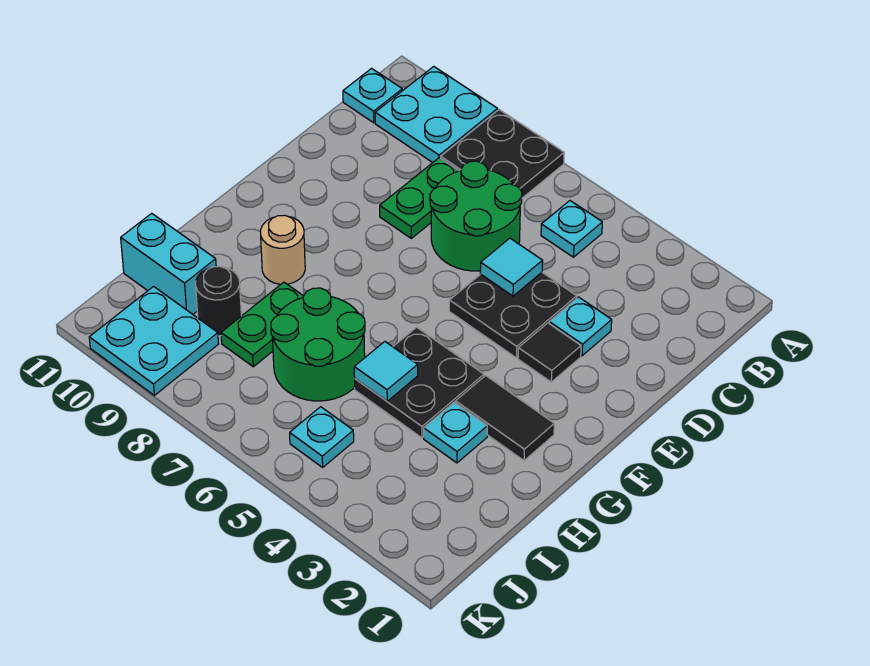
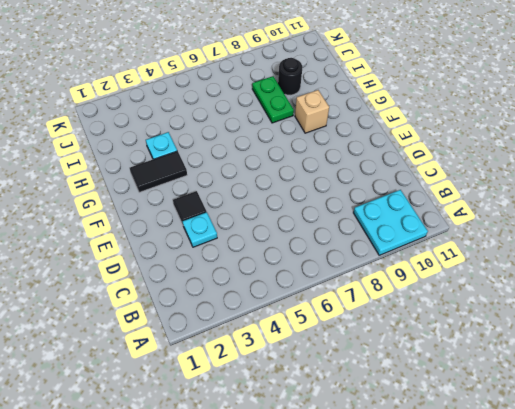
tan brick G9 level 1 -> tan round brick G9 level 1
none -> black plate A7:B8 level 1
none -> cyan plate B5 level 1
none -> cyan plate B11 level 1

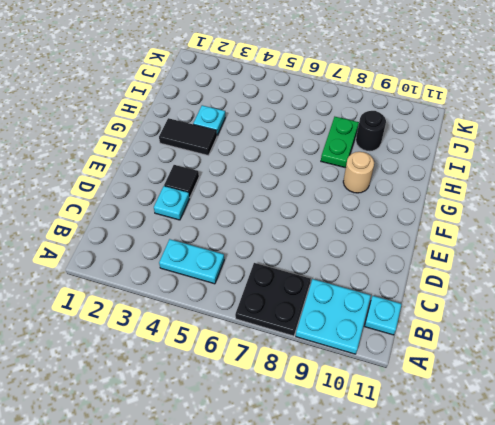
cyan plate B4:B5 level 1 -> cyan plate B5 level 1
none -> green round brick C6:D7 level 1
none -> green plate C8:D8 level 1
none -> black plate D4:E5 level 1

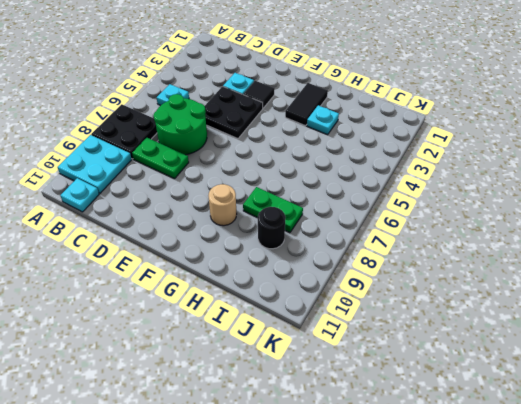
none -> black plate G4:H5 level 1
none -> green round brick H6:I7 level 1
none -> cyan brick I10:I11 level 1

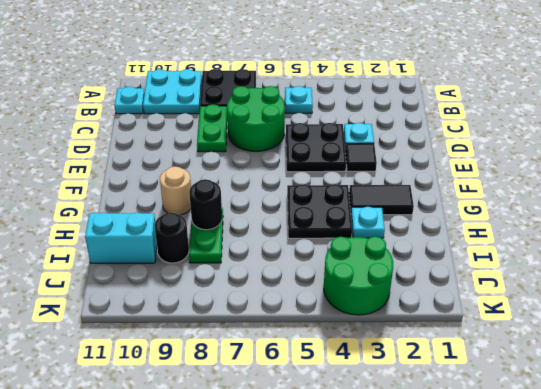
black round brick H8 level 2 -> none
green round brick J3:K4 level 1 -> green round brick H6:I7 level 1
none -> cyan plate J5 level 1
none -> cyan plate J9:K10 level 1
none -> cyan tile D5 level 2

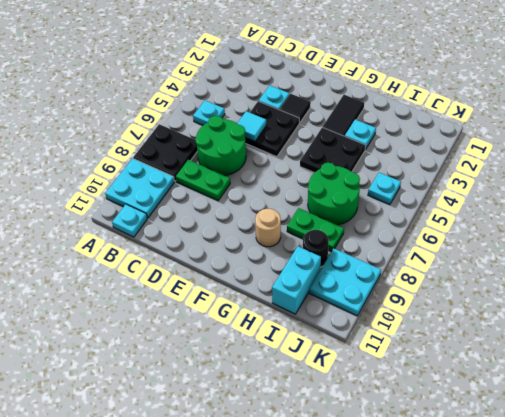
none -> cyan tile H5 level 2

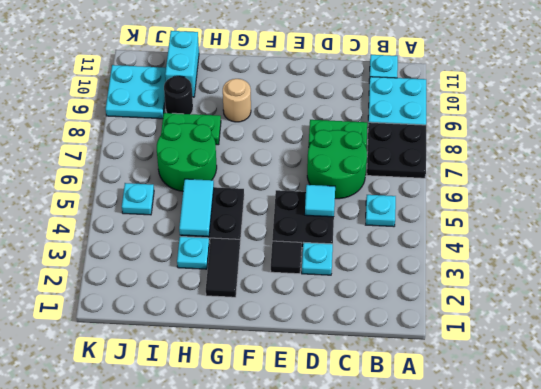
cyan tile H4:H5 level 2 -> cyan tile H5 level 2

